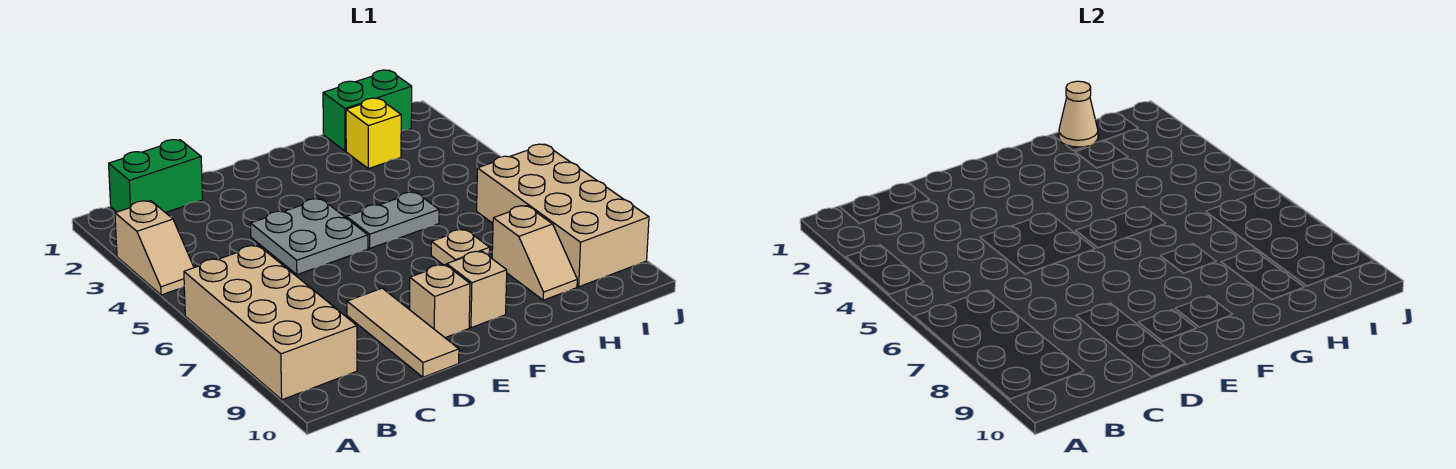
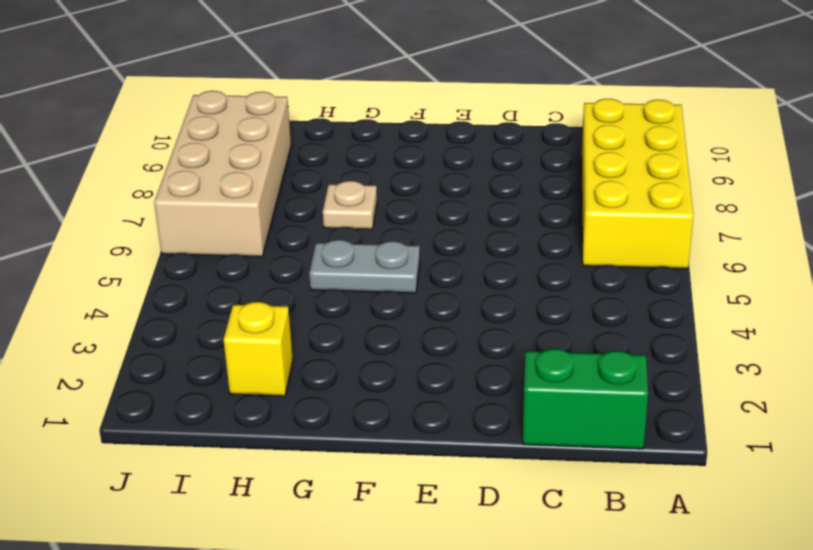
yellow brick A6:B9 level 1 -> tan brick A6:B9 level 1
none -> tan slope A3:A4 level 1 top 3
none -> grey plate D4:E5 level 1
none -> tan tile D8:D10 level 1

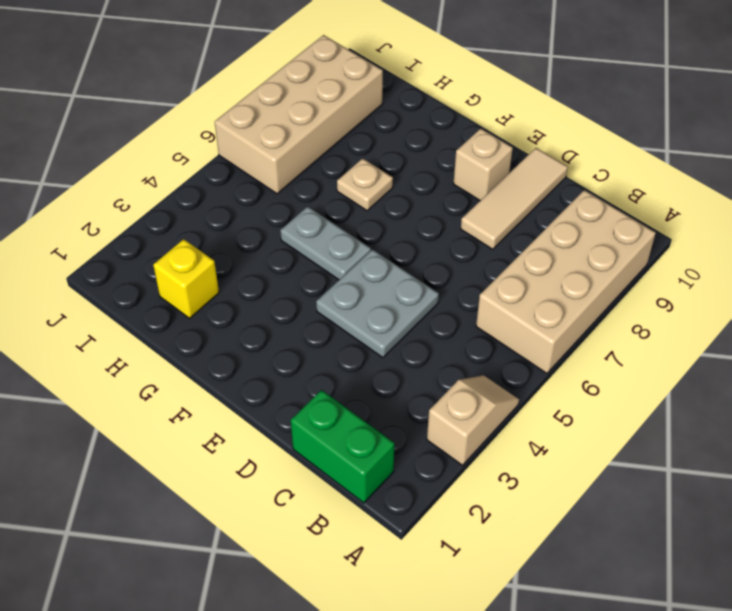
none -> tan brick F9 level 1
none -> green brick H1:I1 level 1
none -> tan slope H8:H9 level 1 top 8

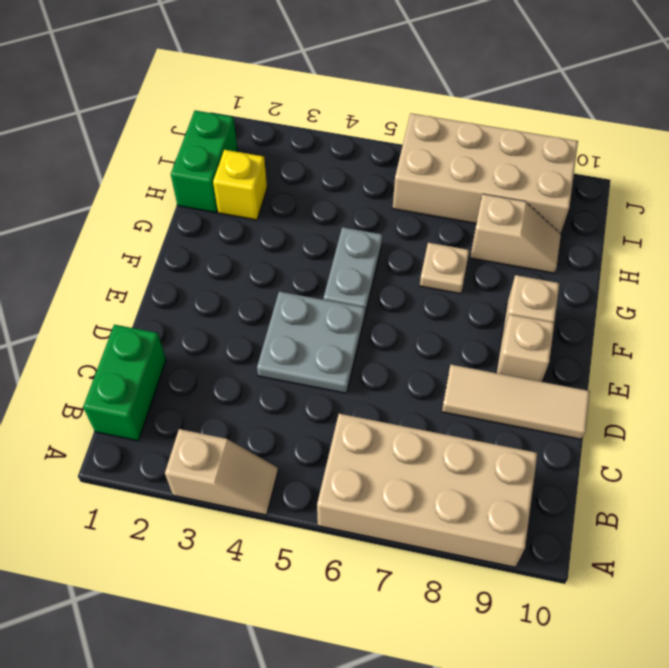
none -> tan cone H1 level 2

